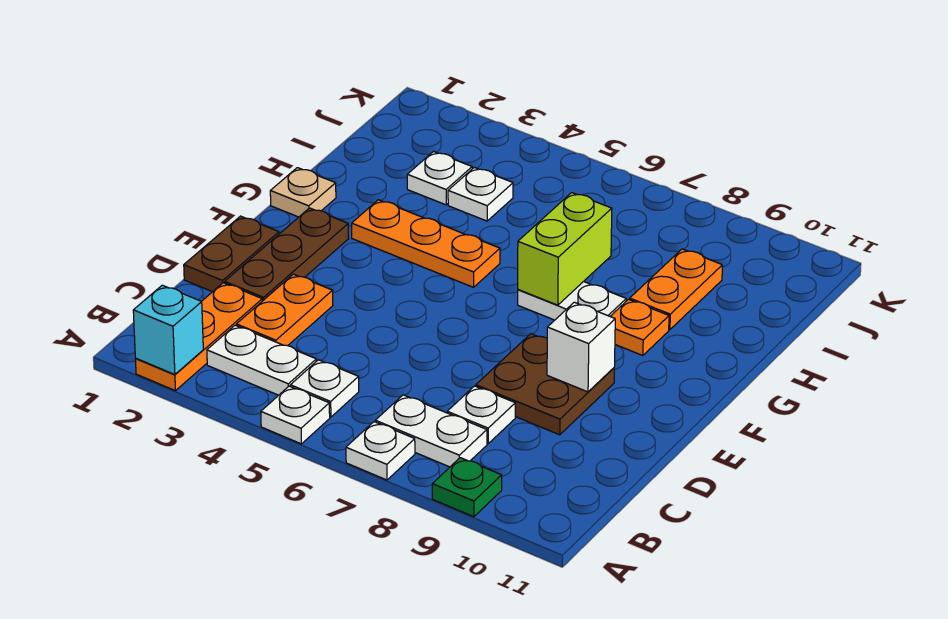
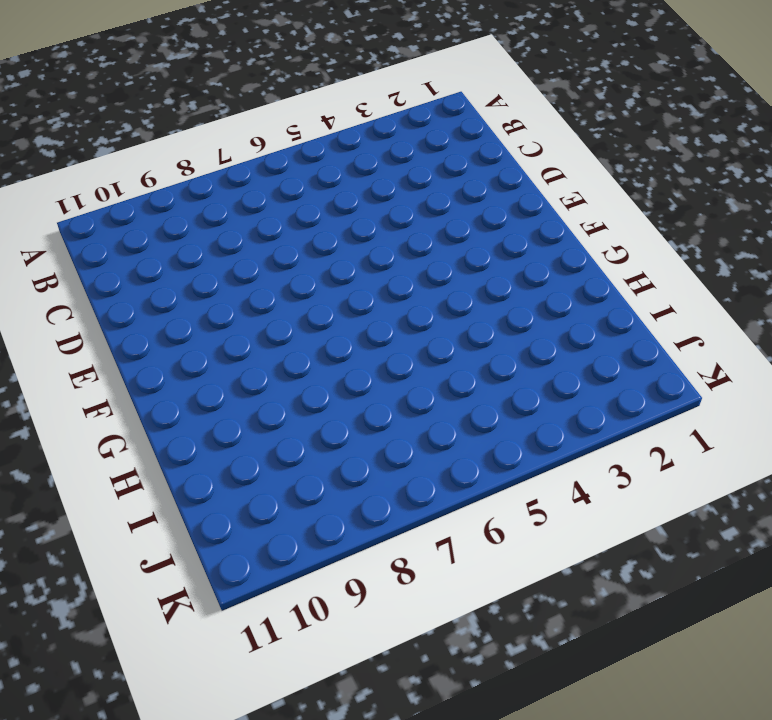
none -> orange plate A2:C2 level 1
none -> white plate A5 level 1
none -> white plate A7 level 1

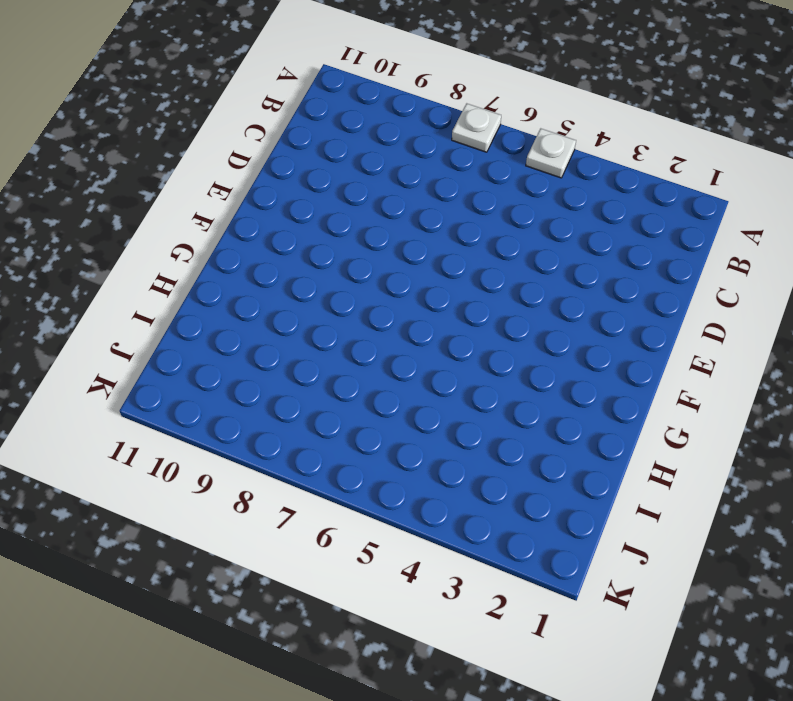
none -> orange plate A2:C2 level 1
none -> green plate A9 level 1
none -> white plate B3:B4 level 1

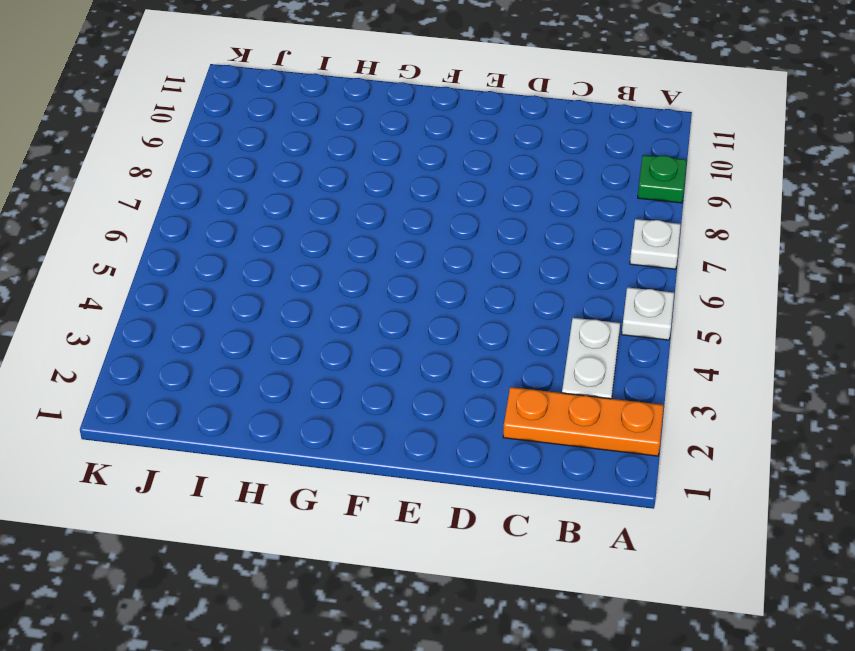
none -> white plate B5 level 1
none -> white plate B7:B8 level 1
none -> orange plate C3:D3 level 1

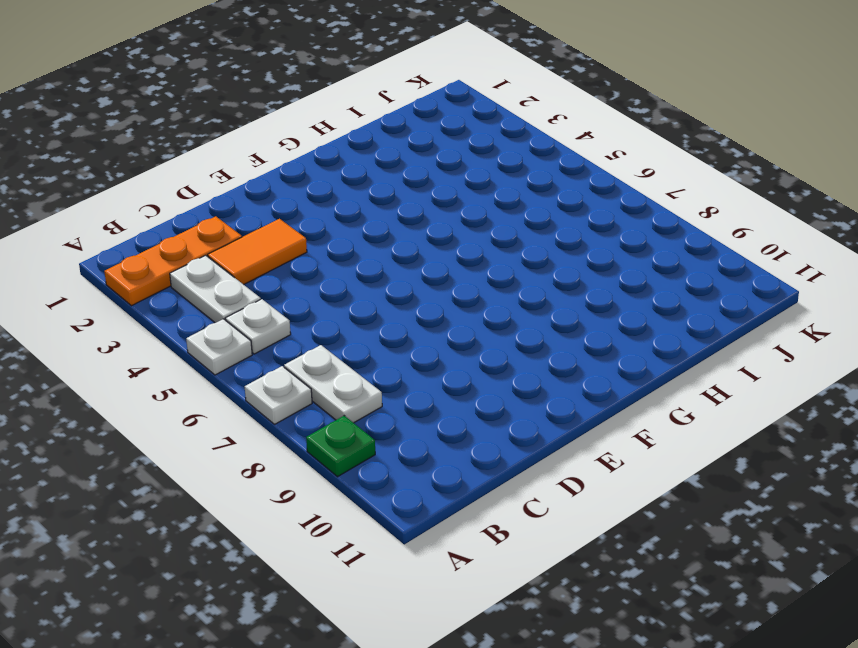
orange tile C3:D3 level 1 -> orange plate C3:D3 level 1
none -> white plate C8 level 1
none -> brown plate D1:E1 level 1
none -> brown plate D2:F2 level 1

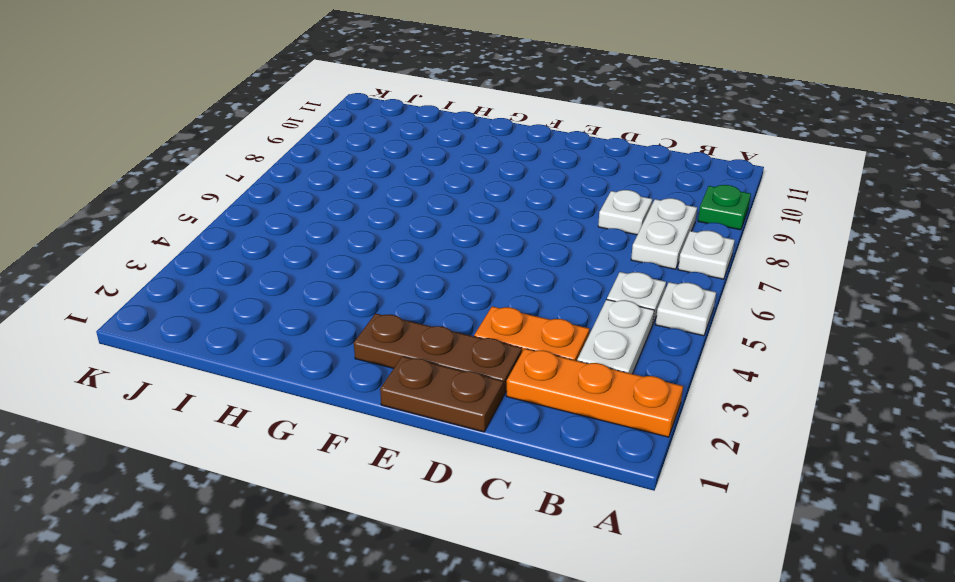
none -> brown plate D8:E9 level 1
none -> tan plate G1 level 1
none -> orange plate G3:G5 level 1

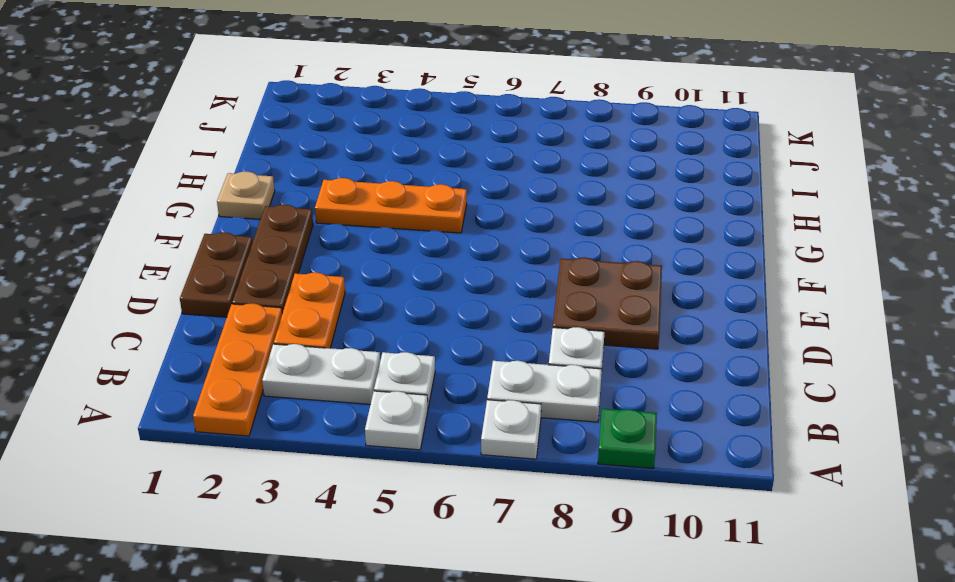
none -> white plate G7:G8 level 1
none -> orange plate G9 level 1
none -> orange plate H9:I9 level 1

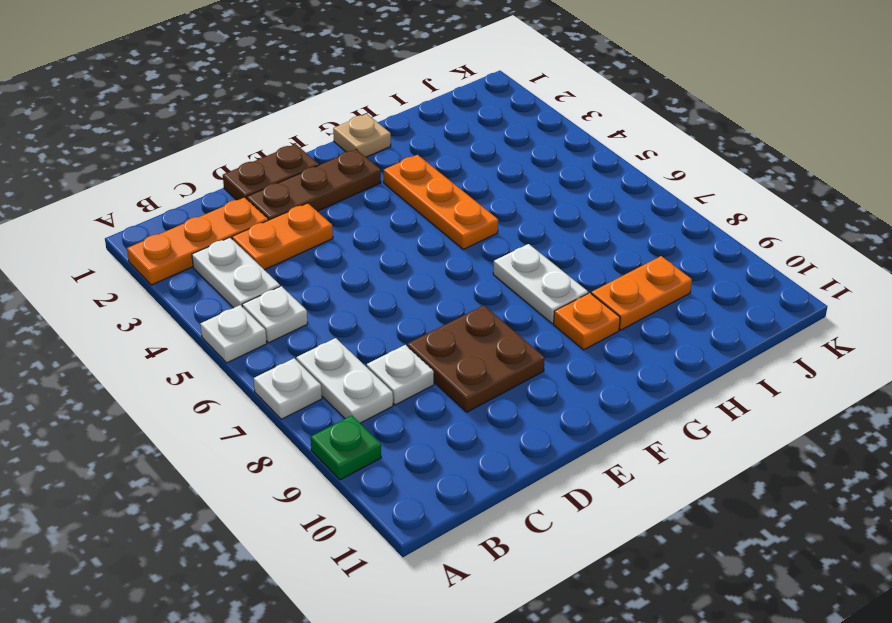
none -> white plate I3 level 1
none -> white plate I4 level 1
none -> cyan brick A2 level 2

